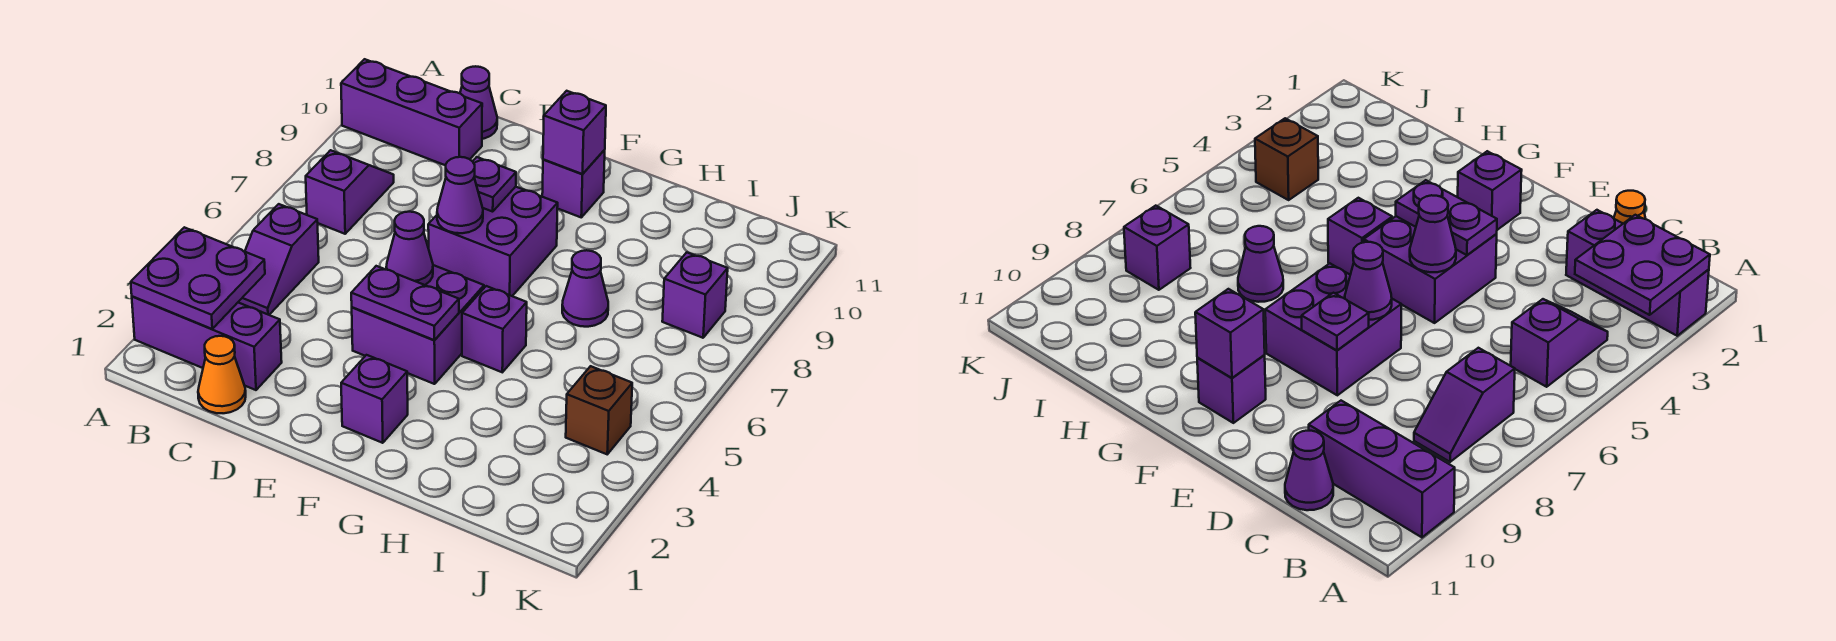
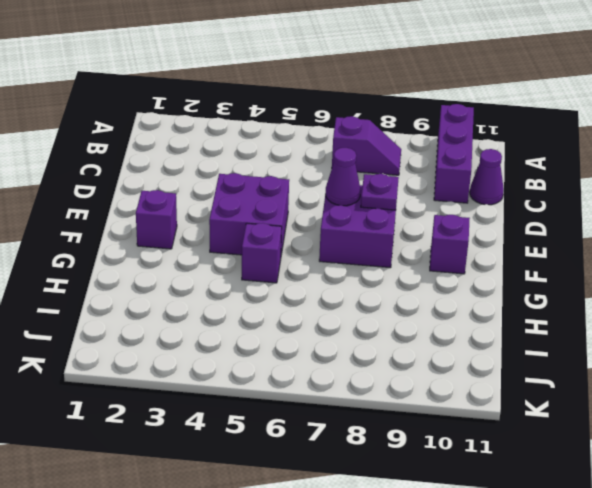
none -> purple brick A2:C2 level 1
none -> purple slope B4:B5 level 1 top 5
none -> orange cone C1 level 1

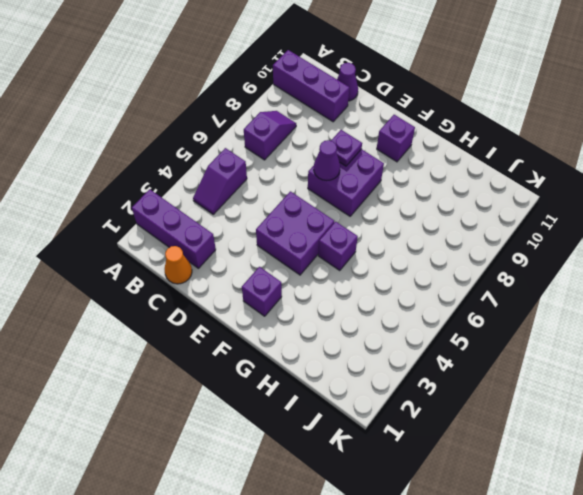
none -> purple cone H7 level 1
none -> brown brick J4 level 1
none -> purple brick J8 level 1

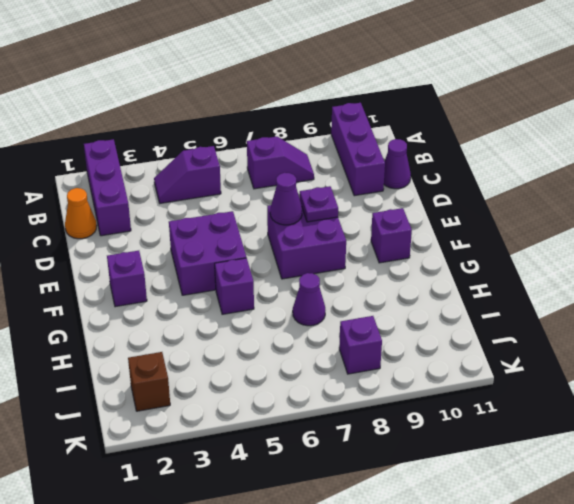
brown brick J2 level 1 -> brown brick J4 level 1
none -> purple plate A2:B3 level 2
none -> purple plate E4:F4 level 2
none -> purple cone E5 level 2

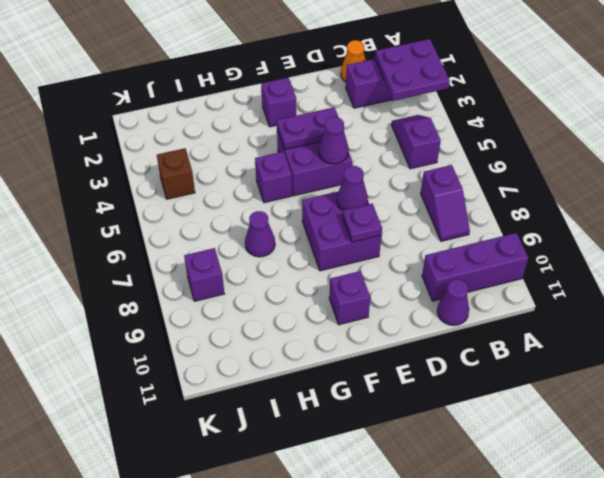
none -> purple brick F10 level 2

